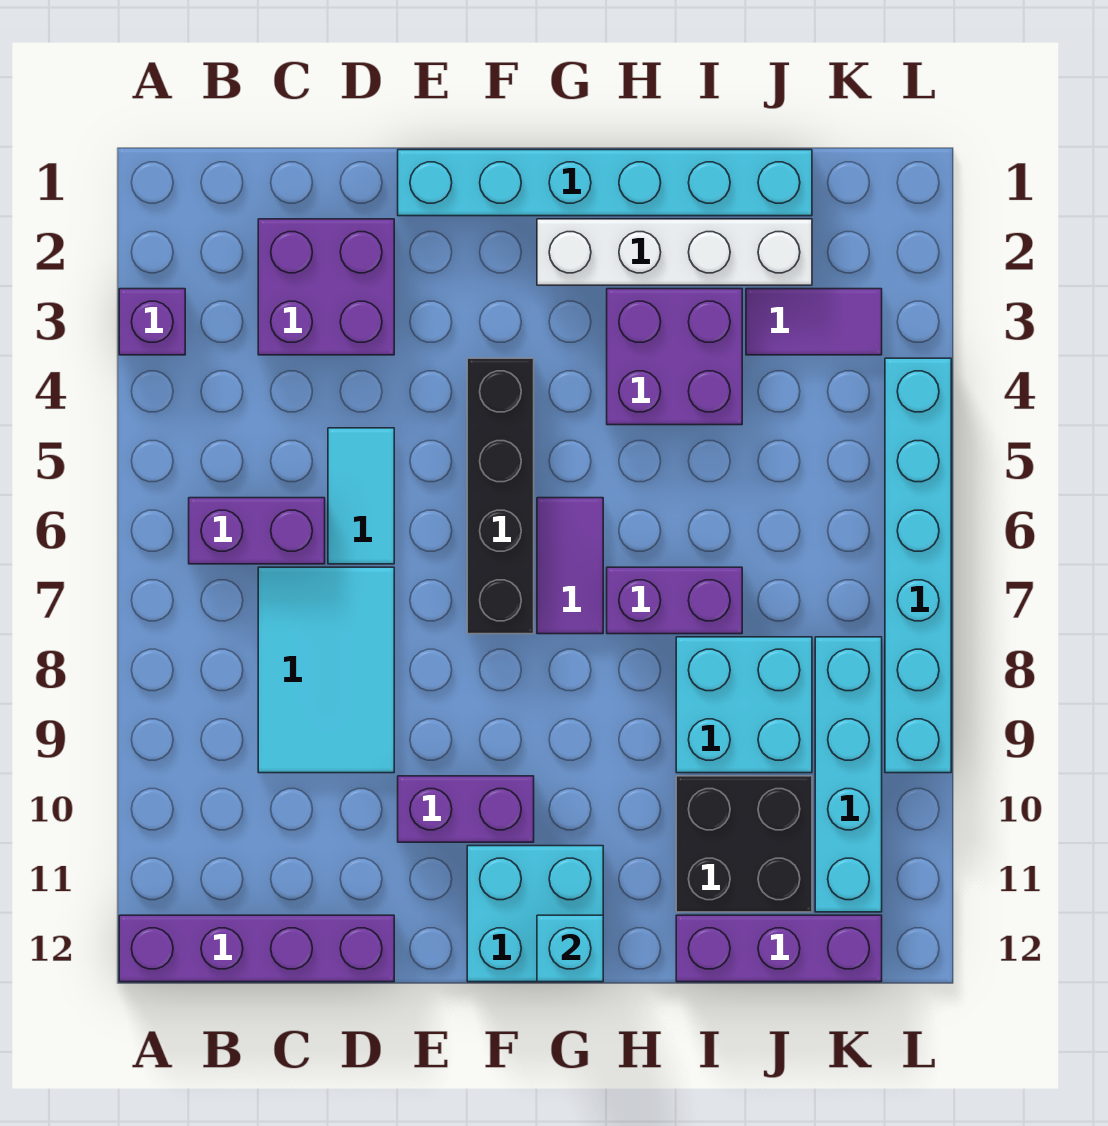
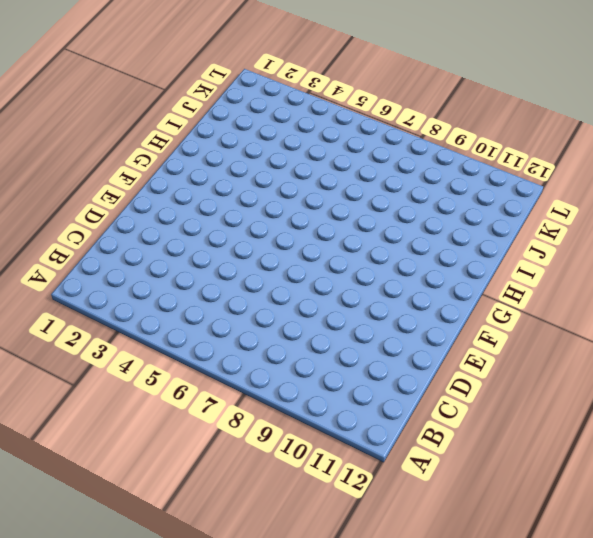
none -> purple brick A3 level 1
none -> purple brick A12:D12 level 1
none -> purple brick B6:C6 level 1

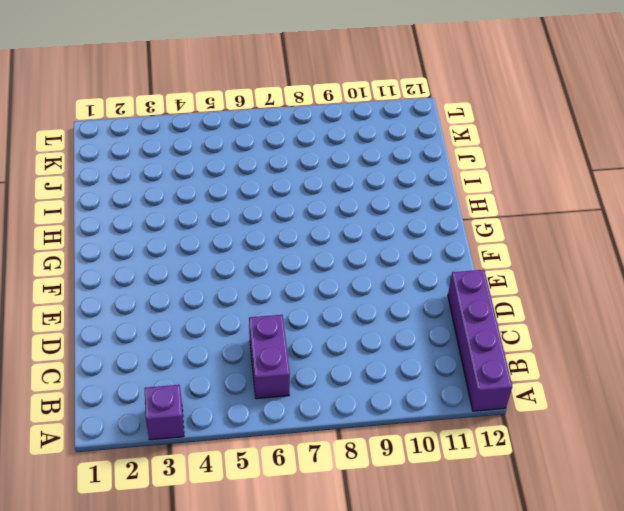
none -> purple brick C2:D3 level 1
none -> cyan tile C7:D9 level 1
none -> cyan tile D5:D6 level 1

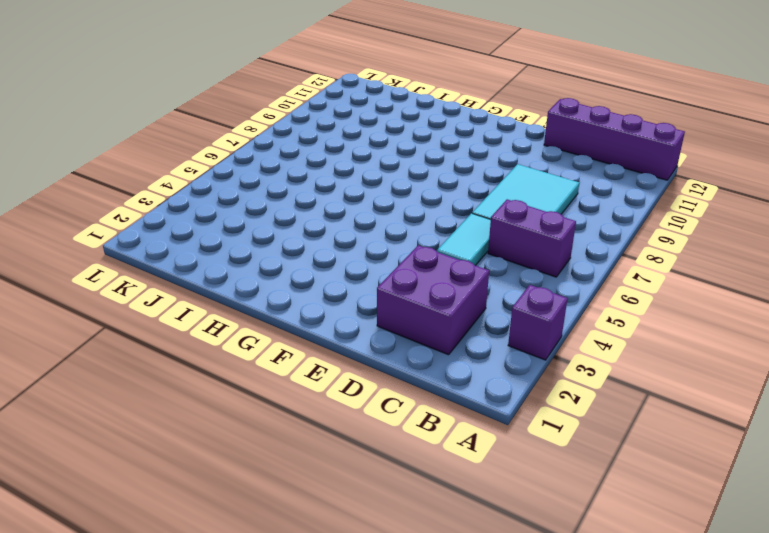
none -> cyan brick E1:J1 level 1
none -> purple brick E10:F10 level 1
none -> black brick F4:F7 level 1

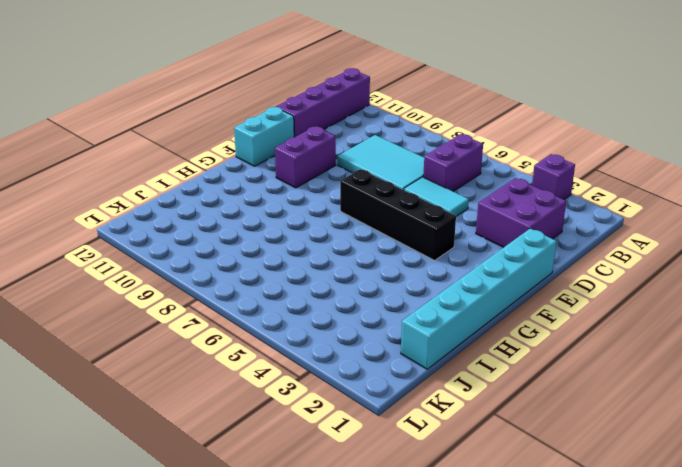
cyan brick E12:F12 level 1 -> cyan brick F11:G12 level 1
none -> white brick G2:J2 level 1
none -> purple tile G6:G7 level 1
none -> purple brick H3:I4 level 1

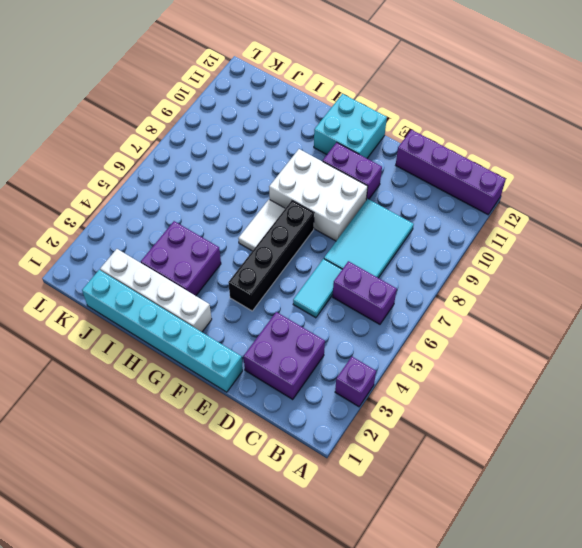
white brick E8:G9 level 1 -> none
white tile G6:G7 level 1 -> purple tile G6:G7 level 1
none -> purple brick H7:I7 level 1
none -> cyan brick I8:J9 level 1
none -> black brick I10:J11 level 1

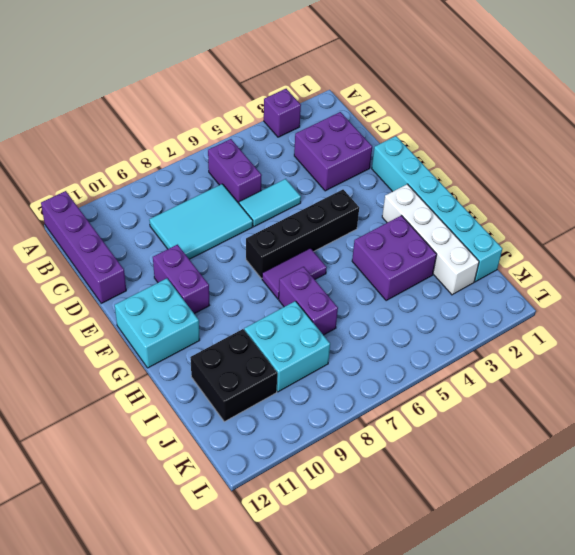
none -> purple brick I12:K12 level 1
none -> purple tile J3:K3 level 1
none -> cyan brick K8:K11 level 1

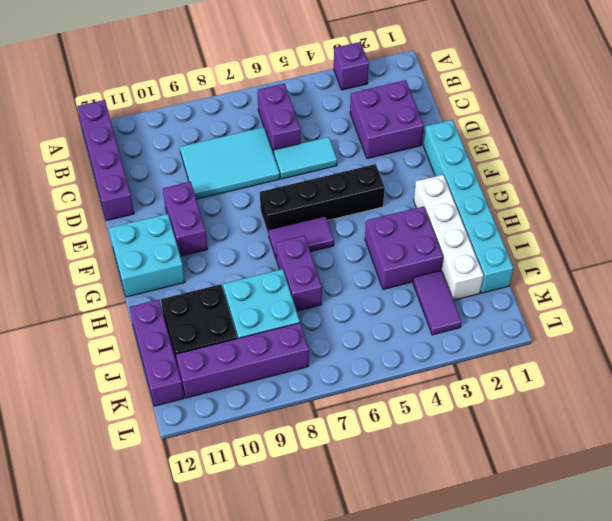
purple brick K8:K11 level 1 -> cyan brick K8:K11 level 1
none -> cyan brick L4:L9 level 1
none -> cyan brick G12 level 2

